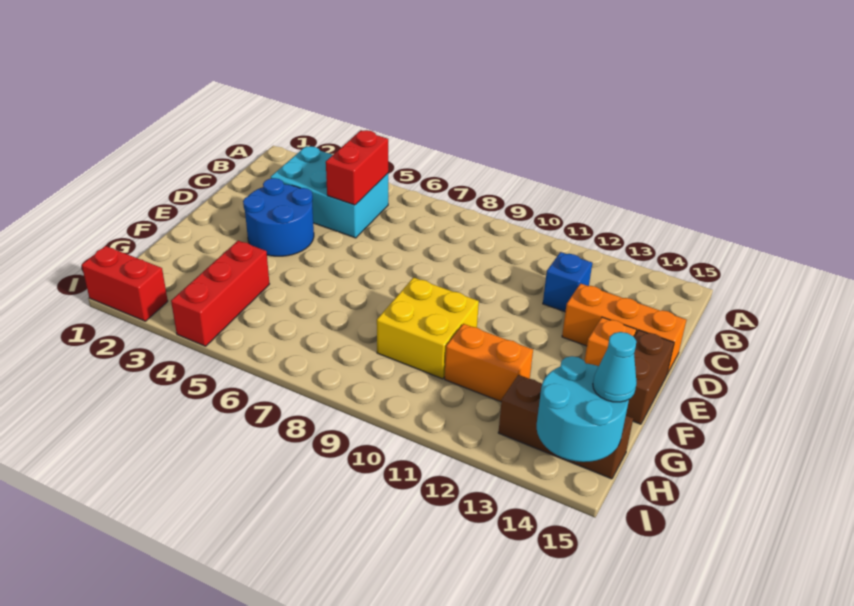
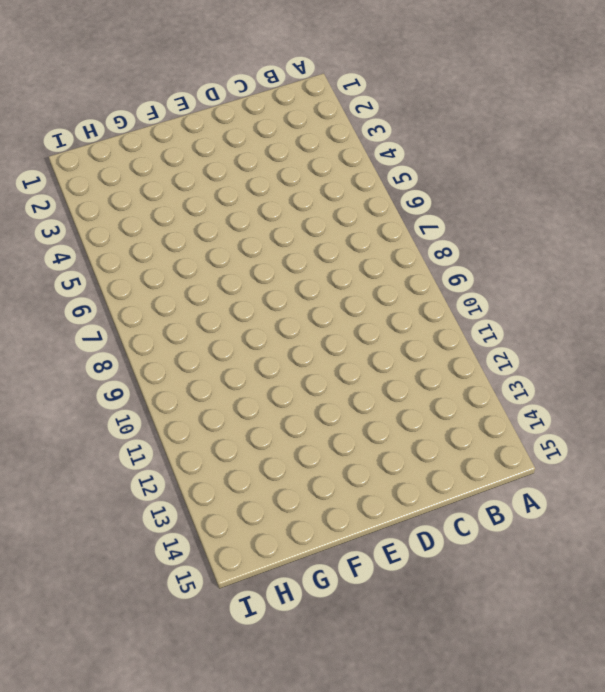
none -> cyan brick B3:C5 level 1
none -> blue brick C12 level 1
none -> blue round brick D3:E4 level 1

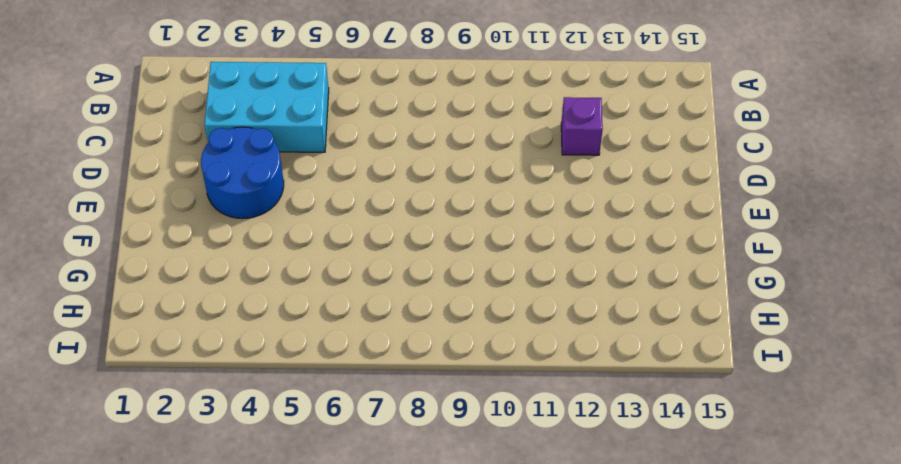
purple brick C12 level 1 -> blue brick C12 level 1
none -> orange brick D13:D15 level 1
none -> orange brick E14 level 1
none -> brown brick E15:F15 level 1

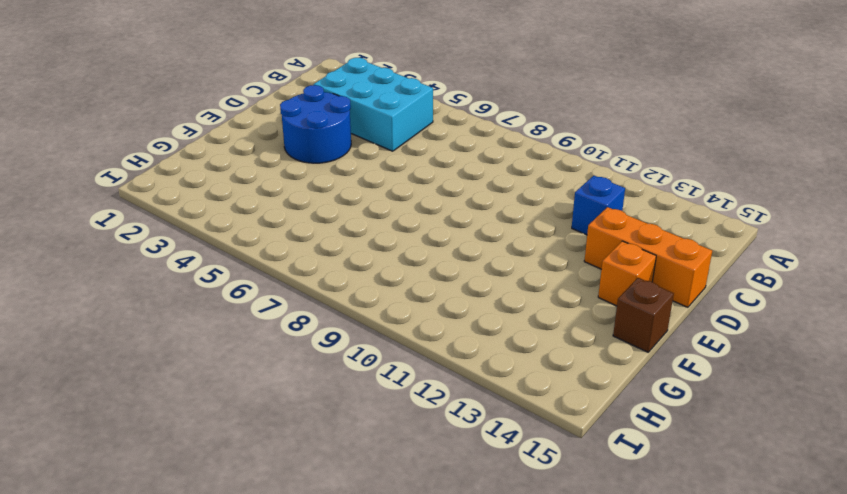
brown brick F15 level 1 -> brown brick E15:F15 level 1
none -> yellow brick F9:G10 level 1
none -> red brick G4:I4 level 1
none -> orange brick G11:G12 level 1

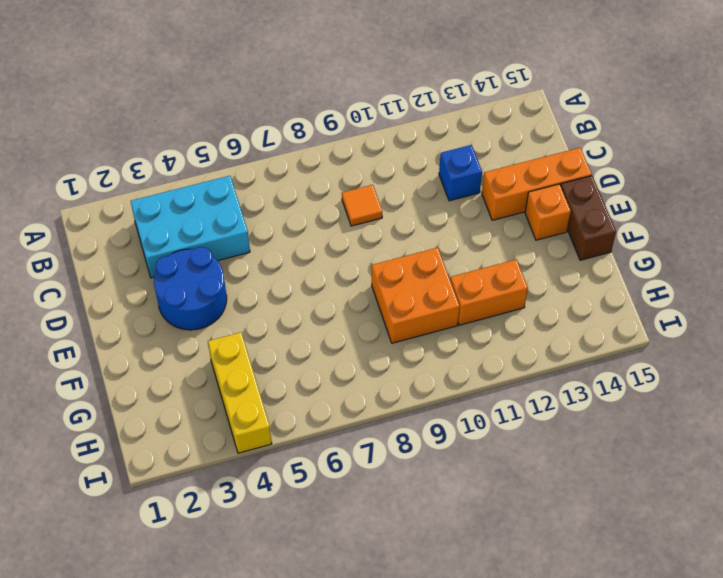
orange tile C9 level 1 -> none
orange brick F9:G10 level 1 -> yellow brick F9:G10 level 1
yellow brick G4:I4 level 1 -> red brick G4:I4 level 1
none -> brown brick H13:H15 level 1
none -> red brick I1:I2 level 1
none -> red brick B5:C5 level 2

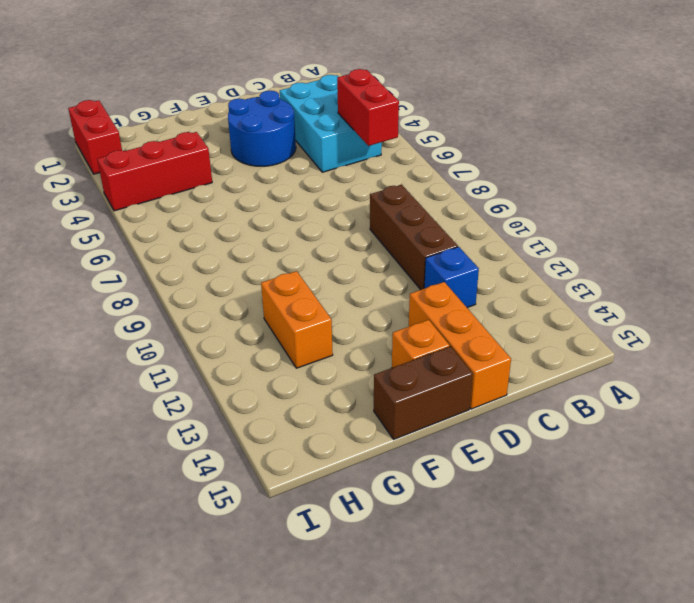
red brick B5:B6 level 2 -> red brick B5:C5 level 2
brown brick C9:C11 level 1 -> brown brick H13:H15 level 1
none -> yellow brick F9:G10 level 1
none -> cyan round brick H14:I15 level 2
none -> cyan cone H15 level 3

